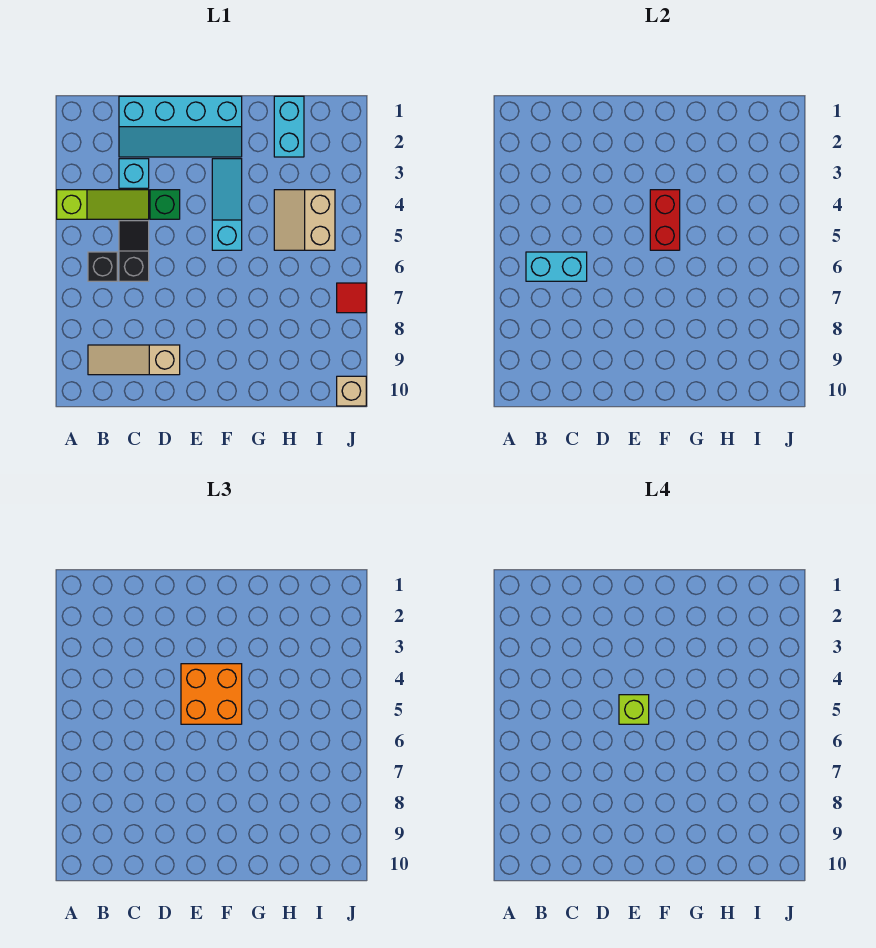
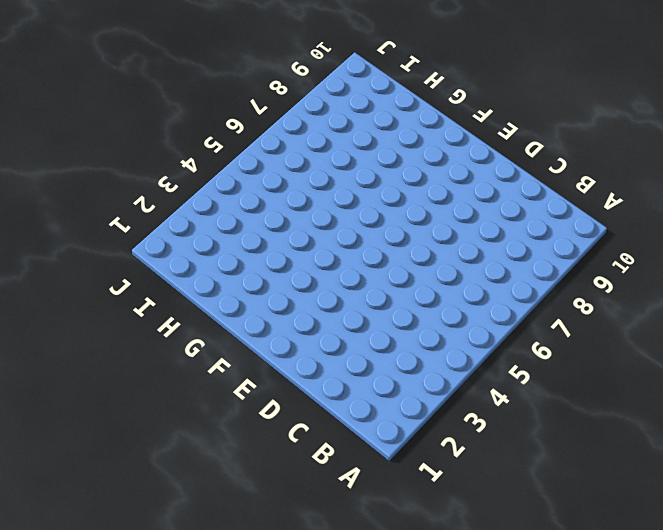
none -> lime slope A4:C4 level 1 top A
none -> black brick B6 level 1
none -> tan slope B9:D9 level 1 top D

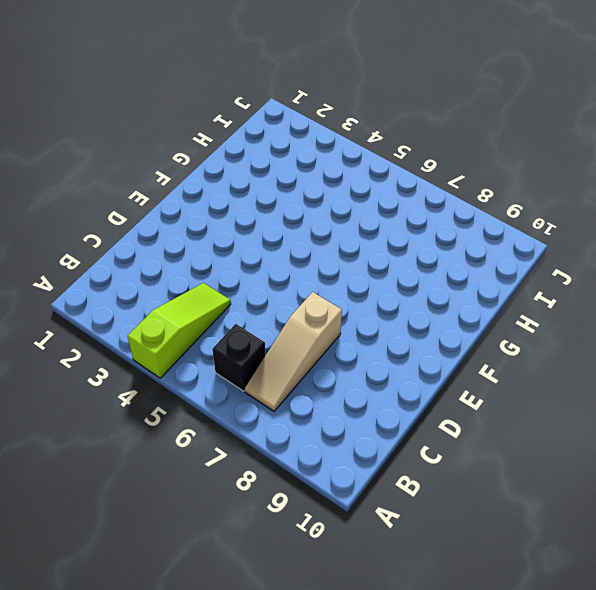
tan slope B7:D7 level 1 top D -> tan slope B9:D9 level 1 top D
none -> cyan slope C1:F2 level 1 top 1
none -> cyan brick C3 level 1
none -> black slope C5:C6 level 1 top 6

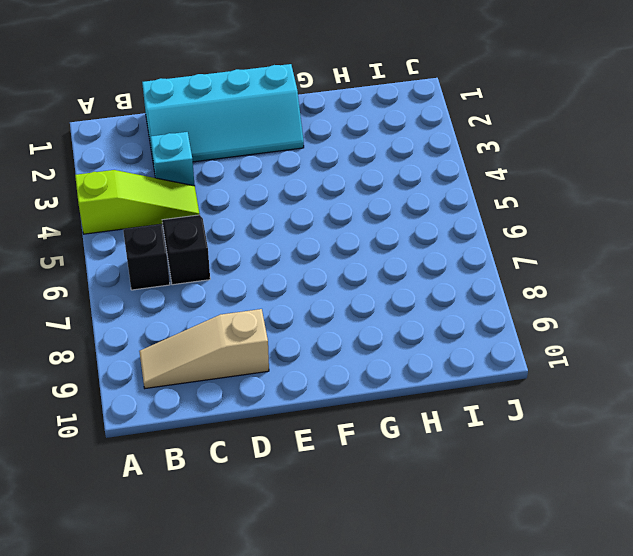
none -> green brick D4 level 1
none -> cyan slope F3:F5 level 1 top 5
none -> cyan brick H1:H2 level 1

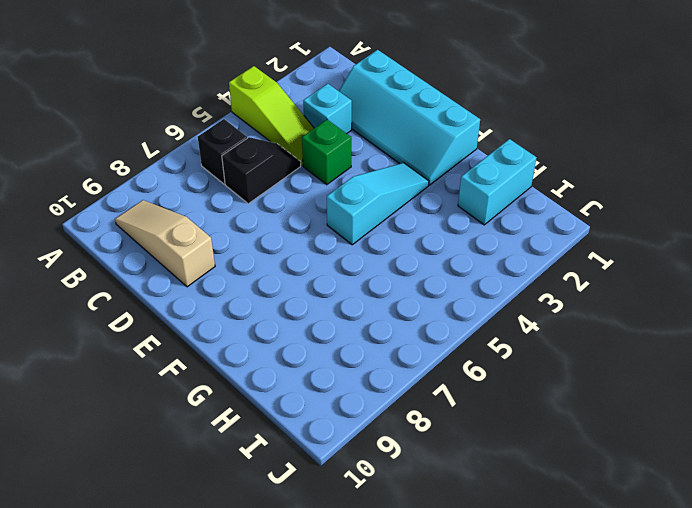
none -> tan slope H4:I5 level 1 top I
none -> red tile J7 level 1
none -> tan brick J10 level 1

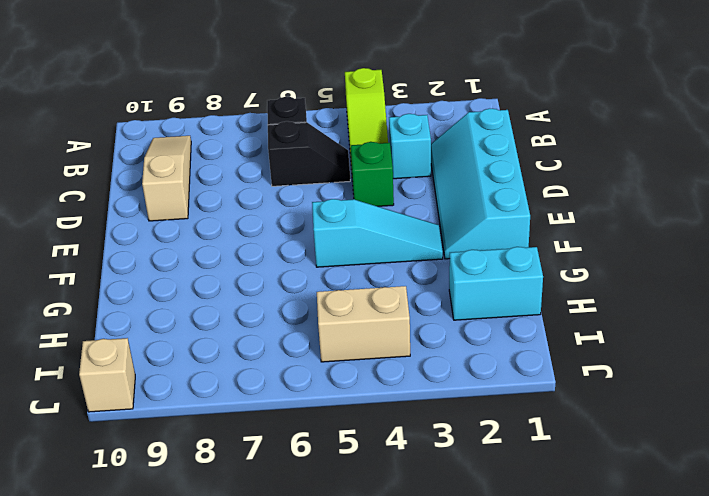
none -> red tile J7 level 1
none -> cyan brick B6:C6 level 2
none -> red brick F4:F5 level 2

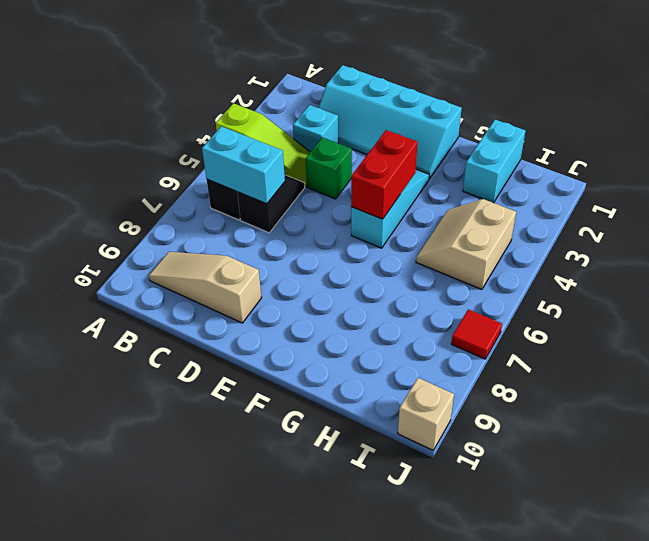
none -> orange brick E4:F5 level 3
none -> lime brick E5 level 4

